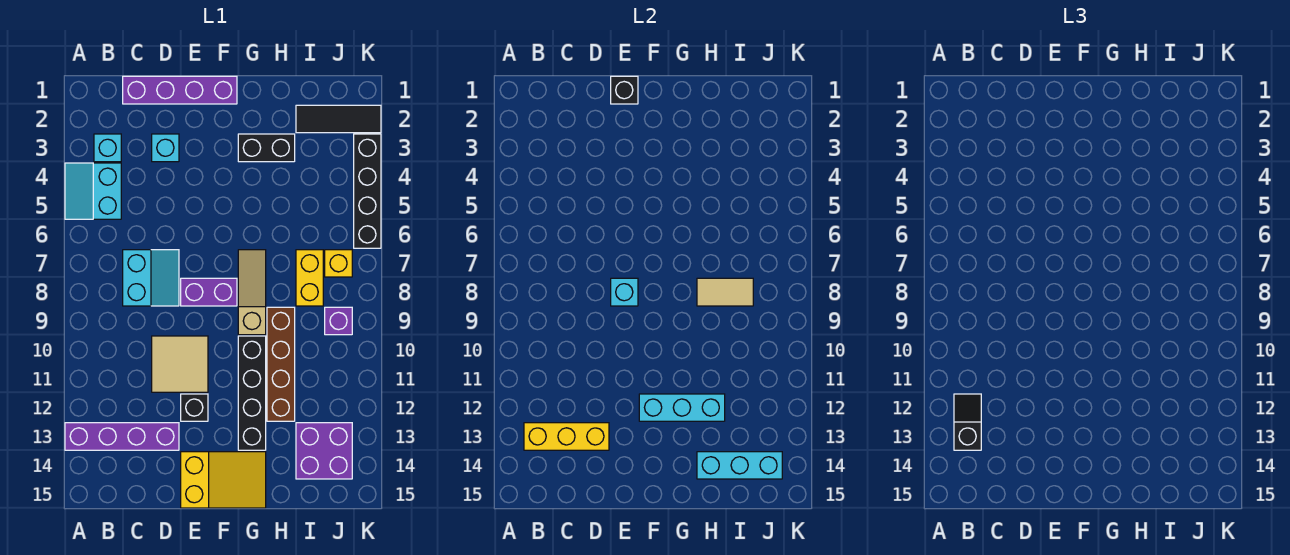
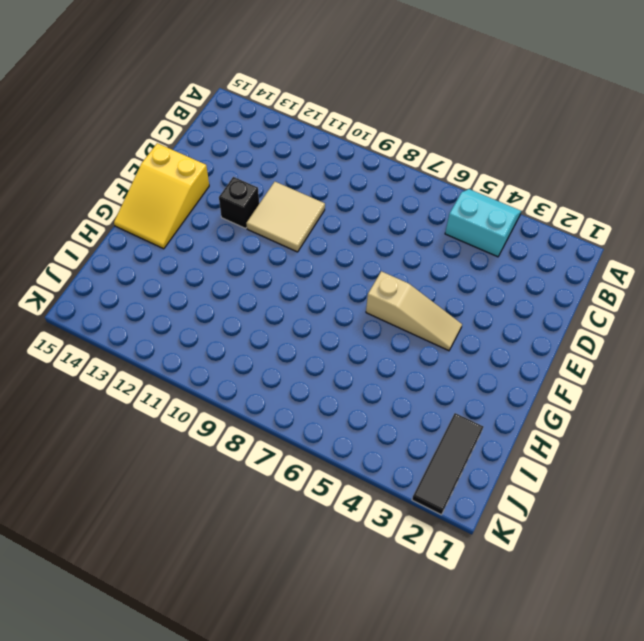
tan slope F4:F6 level 1 top 6 -> tan slope G7:G9 level 1 top 9
none -> purple brick A13:D13 level 1
none -> cyan brick B3 level 1
none -> purple brick C1:F1 level 1

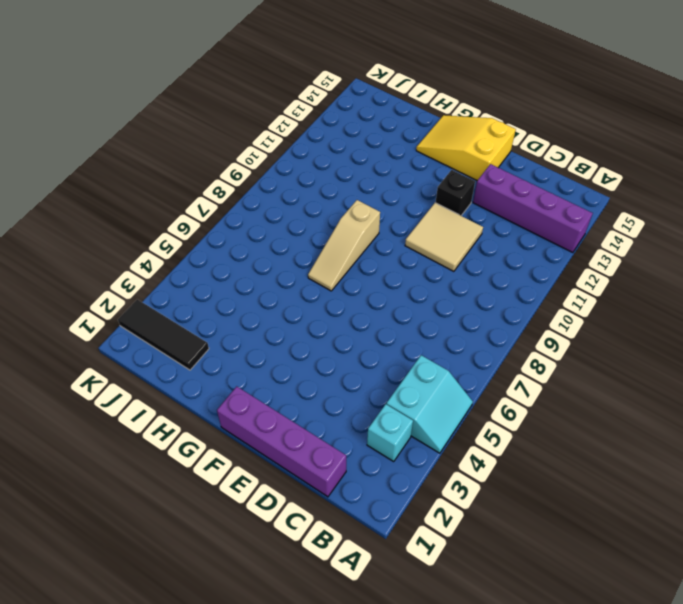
none -> cyan slope C7:D8 level 1 top C
none -> cyan brick D3 level 1
none -> purple brick E8:F8 level 1

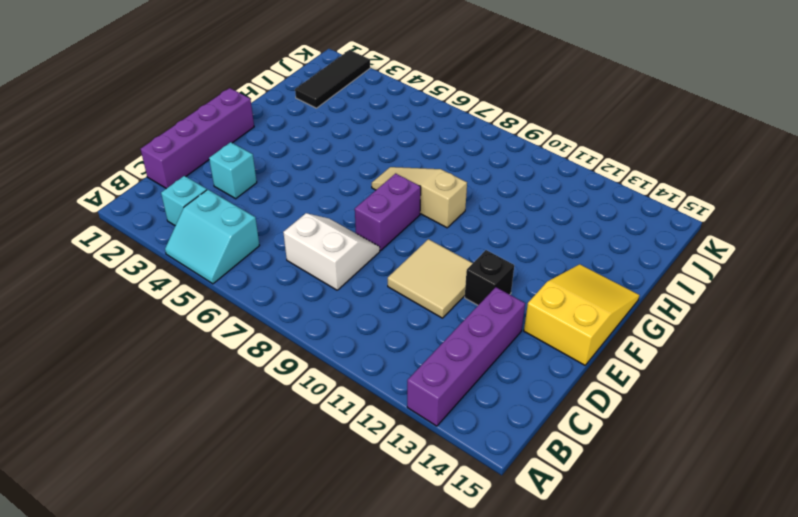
white slope C7:D8 level 1 top C -> cyan slope C7:D8 level 1 top C
none -> black brick G3:H3 level 1
none -> black brick G10:G13 level 1
none -> brown brick H9:H12 level 1

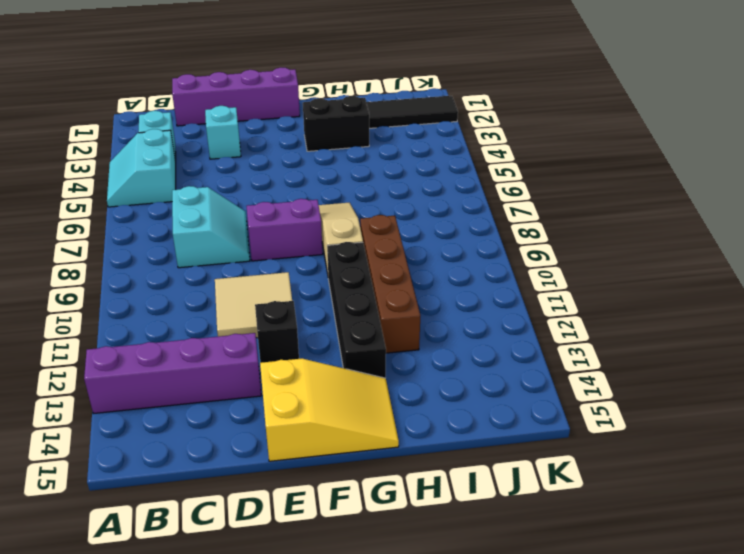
none -> yellow brick I7:I8 level 1
none -> purple brick I13:J14 level 1
none -> yellow brick J7 level 1

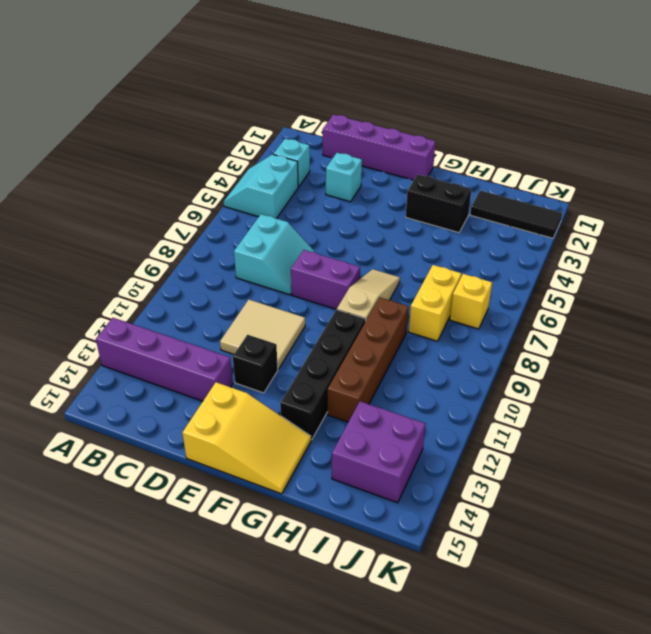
none -> purple brick J9 level 1
none -> black brick K3:K6 level 1
none -> yellow brick B13:D13 level 2

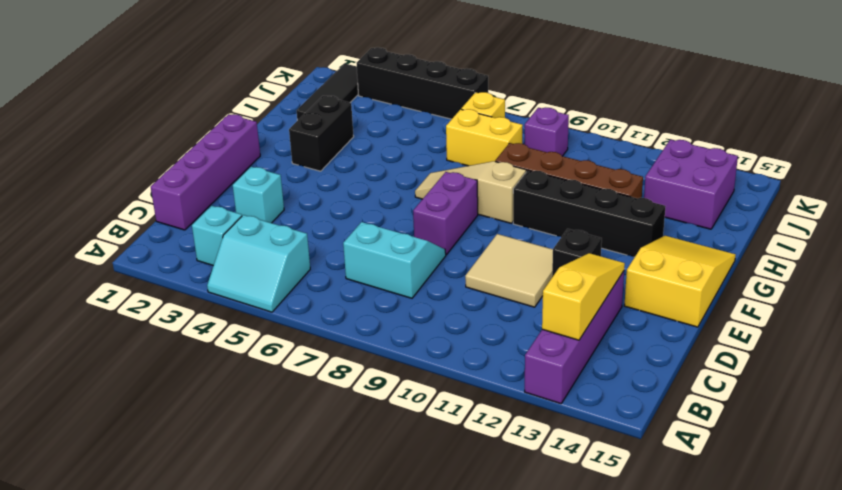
yellow slope B13:D13 level 2 top B -> yellow brick B13:D13 level 2
none -> black brick E1 level 2
none -> cyan brick E8 level 2
none -> cyan brick F12:H12 level 2

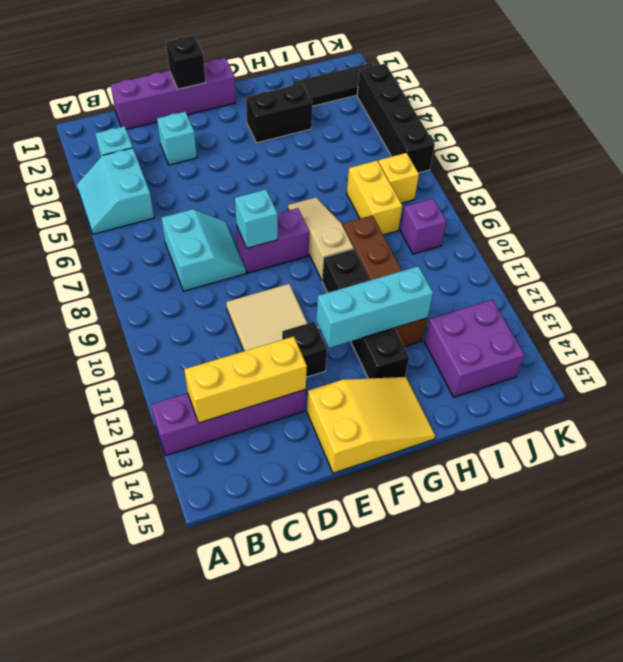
none -> tan tile H8:I8 level 2
none -> cyan brick H14:J14 level 2
none -> black slope B12:B13 level 3 top 13

